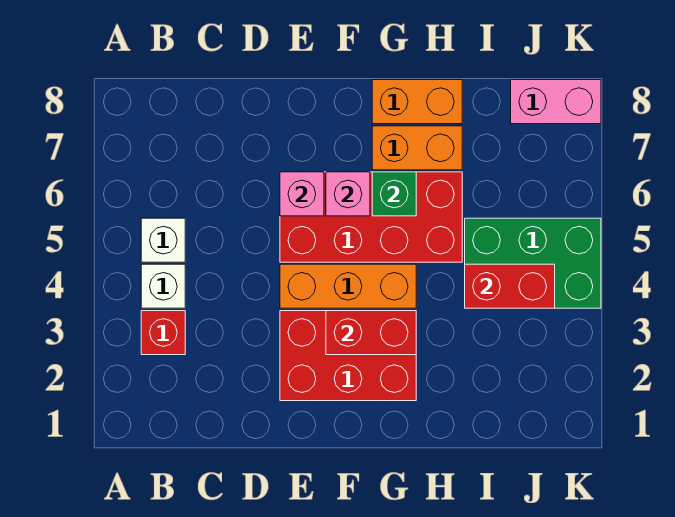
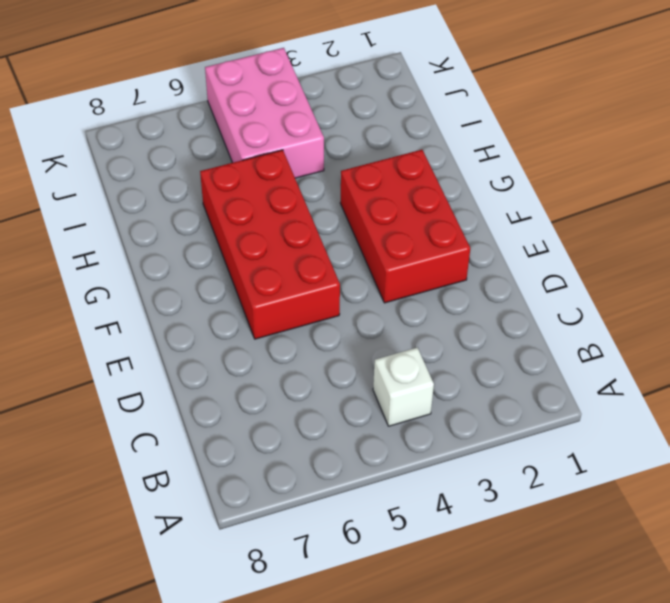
pink brick I4:K5 level 1 -> green brick I4:K5 level 1
none -> red brick B3 level 1
none -> white brick B5 level 1
none -> orange brick E4:G4 level 1

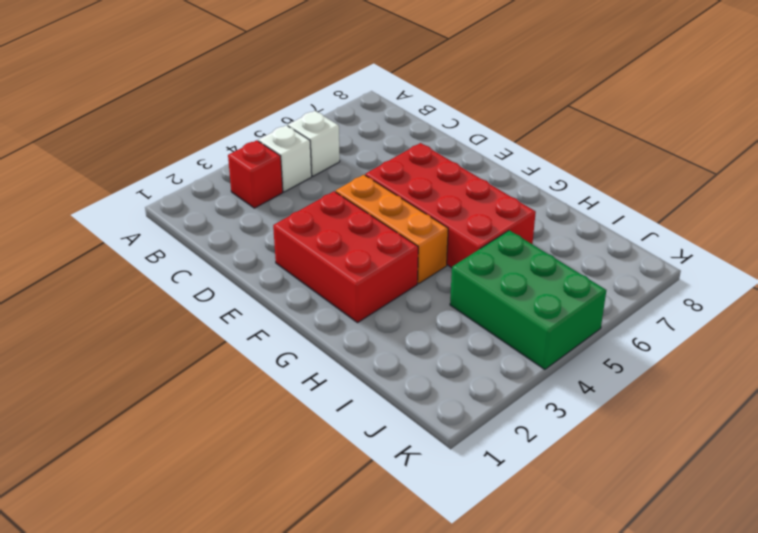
none -> orange brick G7:H7 level 1
none -> orange brick G8:H8 level 1
none -> pink brick J8:K8 level 1

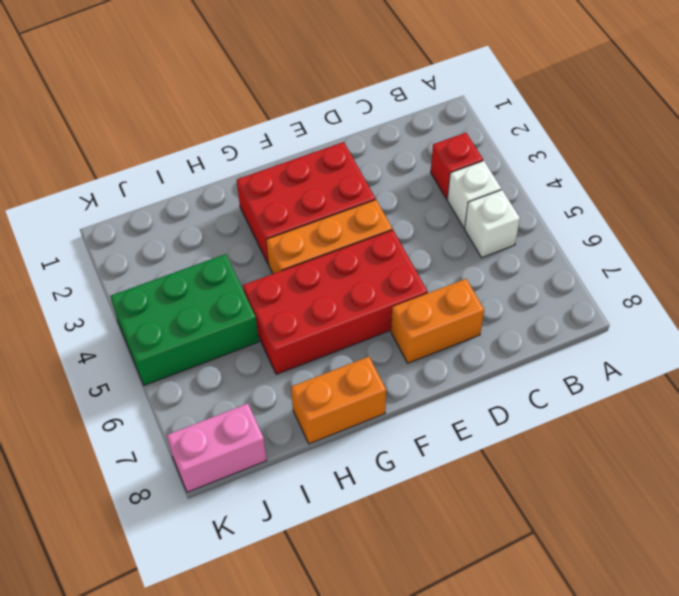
orange brick D7:E7 level 1 -> orange brick G7:H7 level 1
none -> pink brick E6 level 2
none -> red brick F3:G3 level 2
none -> pink brick F6 level 2

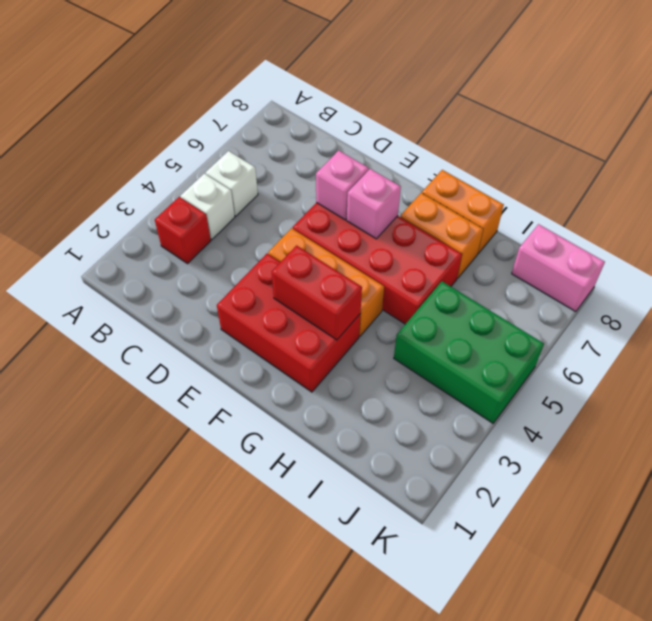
none -> green brick G6 level 2
none -> red brick I4:J4 level 2

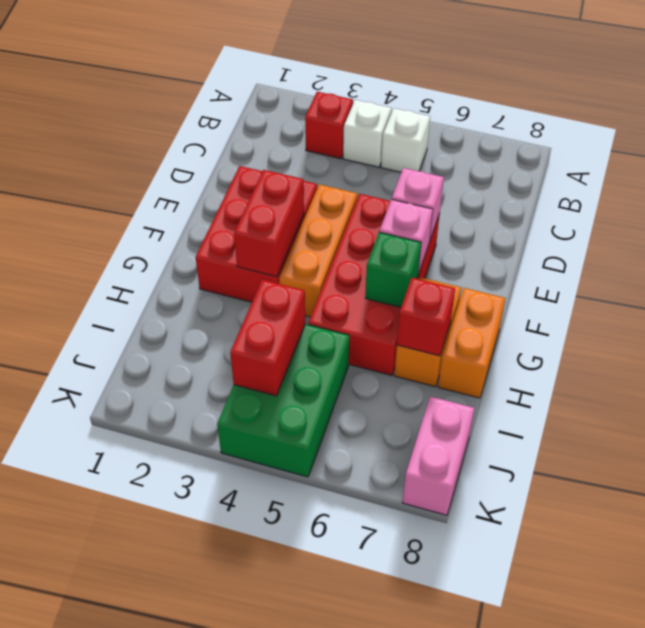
red brick H7 level 2 -> none

